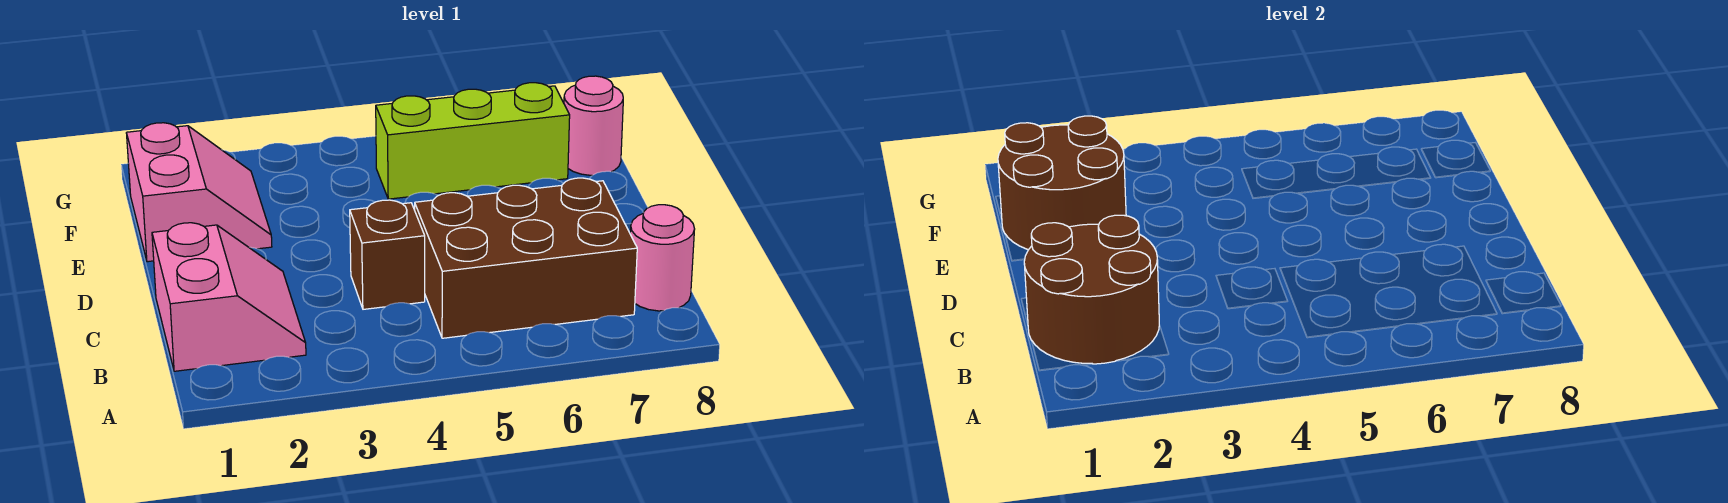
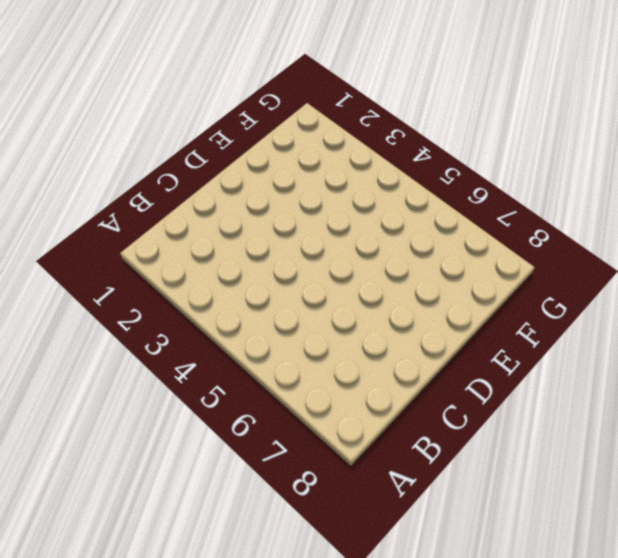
none -> pink slope B1:C2 level 1 top 1
none -> brown brick B5:C7 level 1

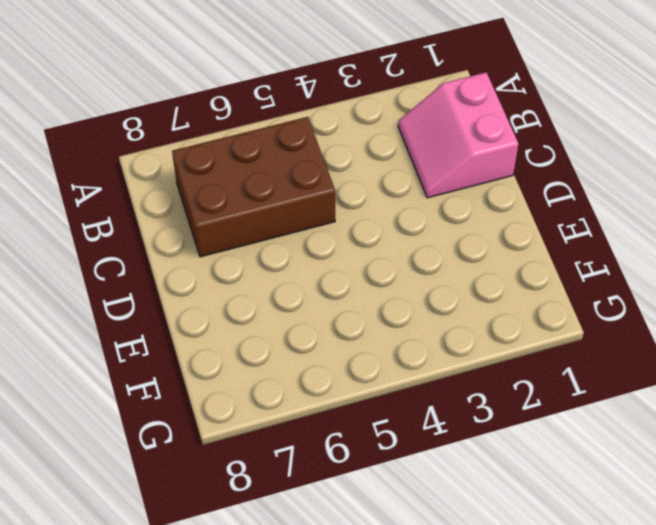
none -> pink round brick B8 level 1
none -> brown brick C4 level 1

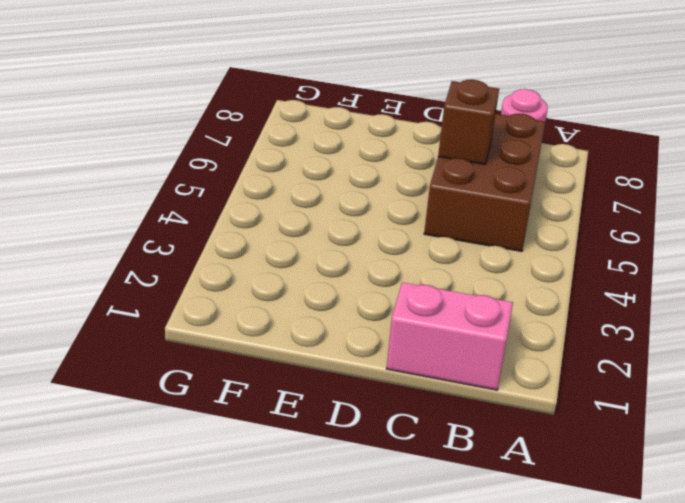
brown brick C6 level 2 -> brown brick C4 level 1
none -> pink slope E1:F2 level 1 top 1
none -> lime brick F5:F7 level 1

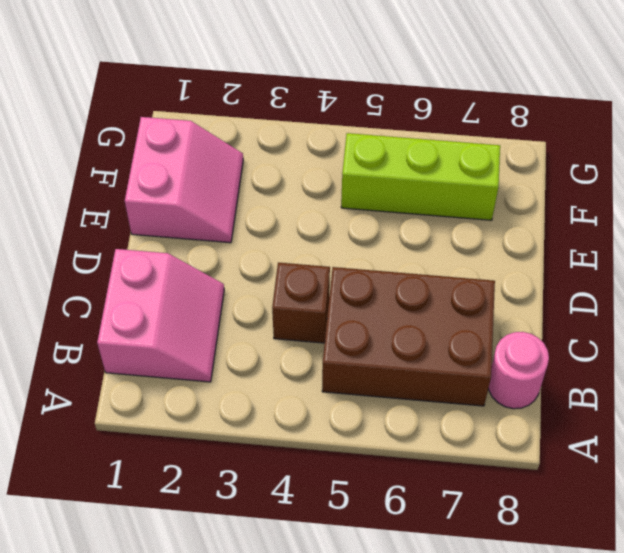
none -> pink round brick F8 level 1
none -> brown round brick B1:C2 level 2

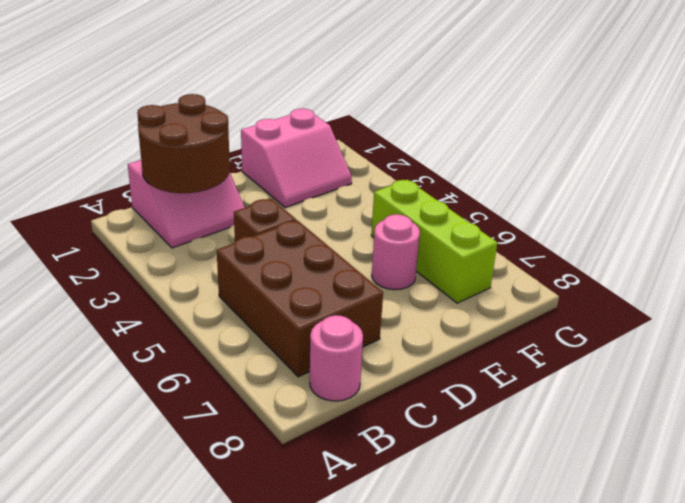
pink round brick E6 level 1 -> pink round brick F8 level 1
none -> brown round brick E1:F2 level 2

